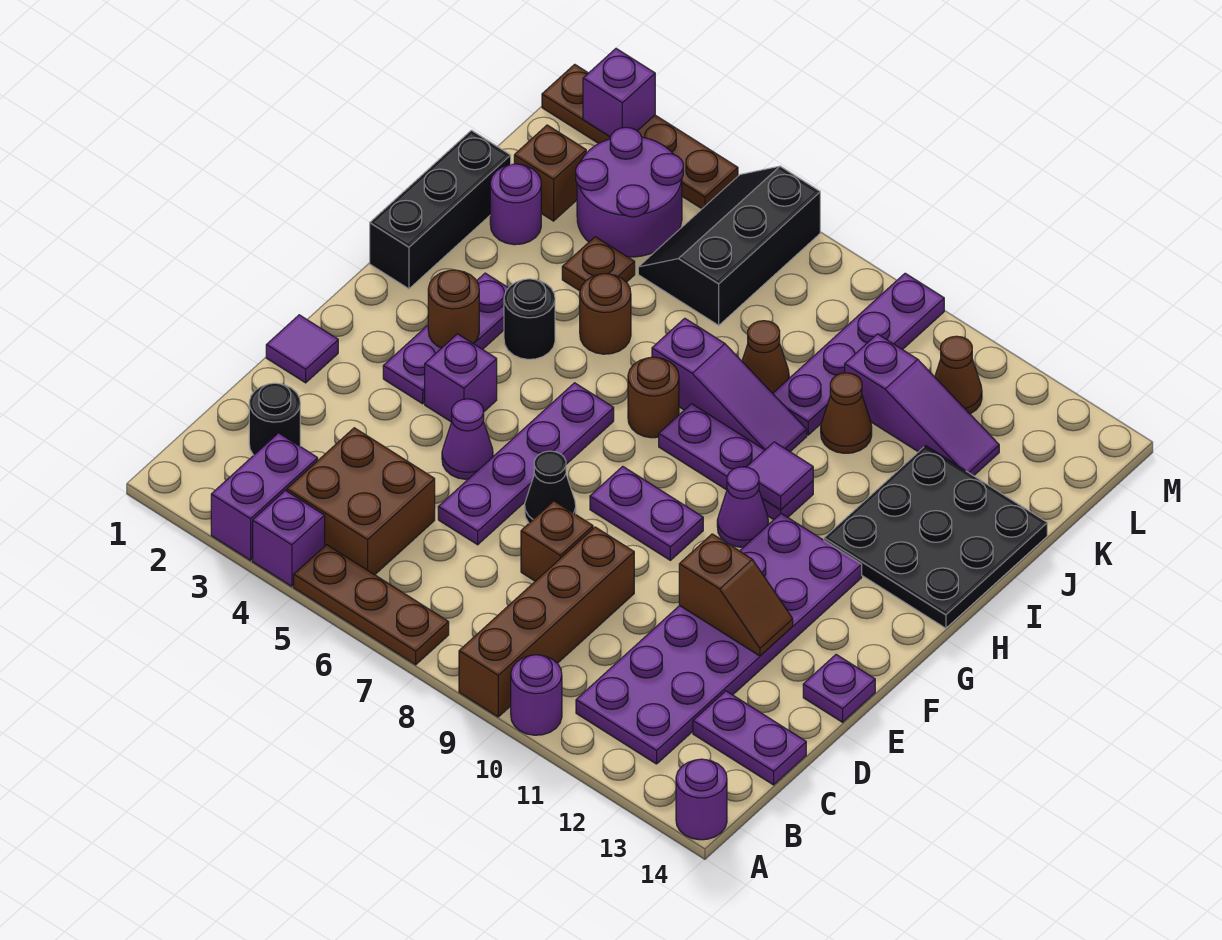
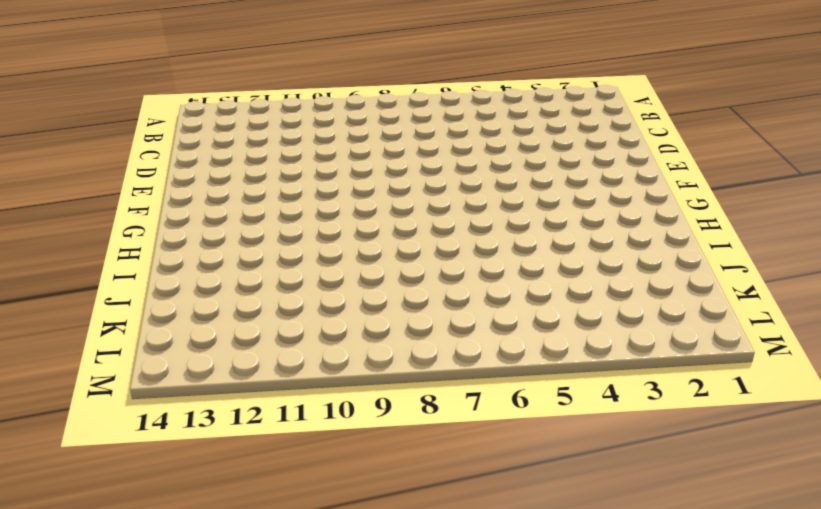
none -> purple brick A3:B3 level 1
none -> purple brick A4 level 1
none -> brown plate A5:A7 level 1
none -> brown brick A9:D9 level 1

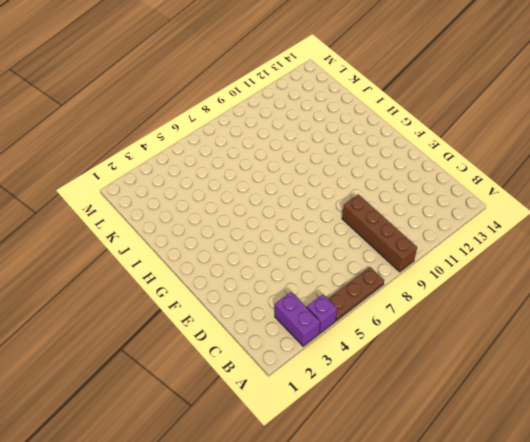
none -> purple round brick A10 level 1
none -> purple round brick A14 level 1
none -> brown brick B4:C5 level 1
none -> purple plate B11:G12 level 1

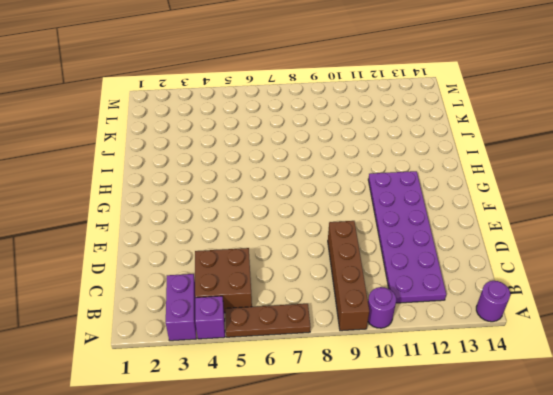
none -> black round brick C2 level 1
none -> purple plate C13:C14 level 1
none -> purple plate D6:G6 level 1
none -> brown brick D8 level 1

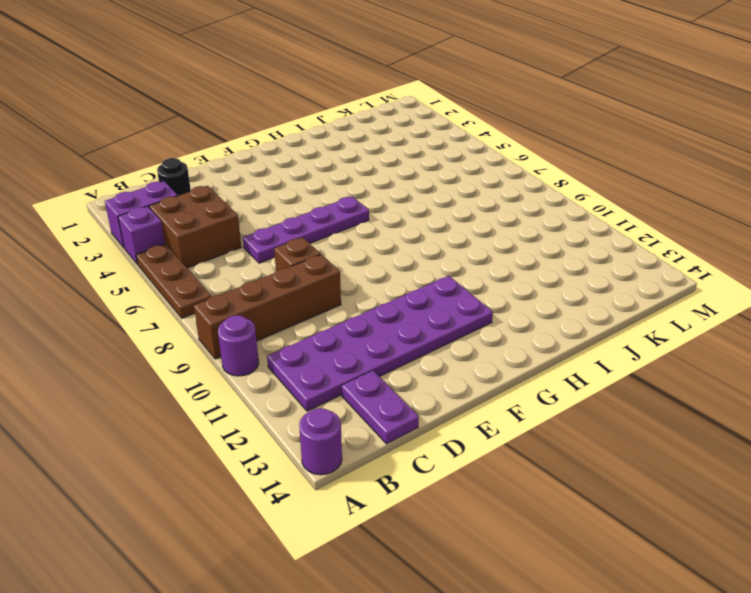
none -> purple tile E1 level 1
none -> purple cone E5 level 1
none -> black cone E7 level 1
none -> purple plate E14 level 1

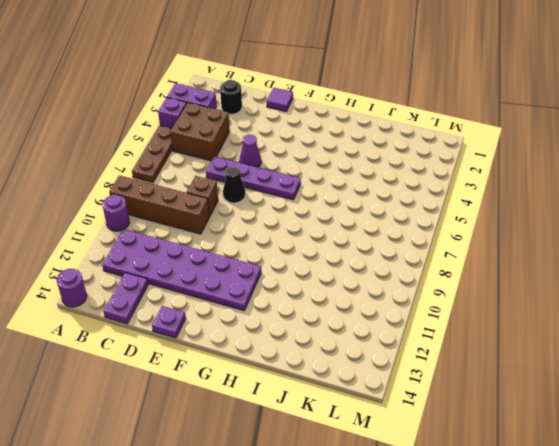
none -> purple plate F3:H3 level 1
none -> purple brick F4 level 1
none -> purple plate F8:F9 level 1
none -> purple cone G10 level 1

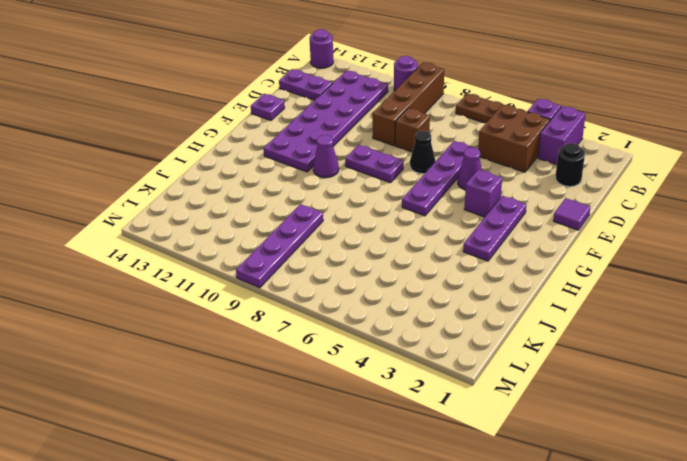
none -> black brick H1:J1 level 1
none -> black round brick H4 level 1
none -> brown round brick H7 level 1
none -> purple plate H8:H10 level 1

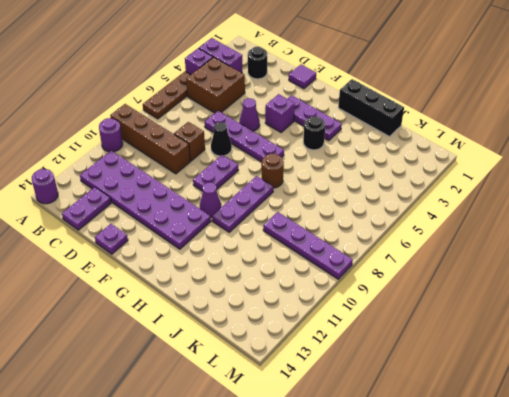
none -> black plate H12:J14 level 1
none -> brown round brick I5 level 1
none -> purple slope I7:I9 level 1 top 7
none -> purple round brick J2 level 1

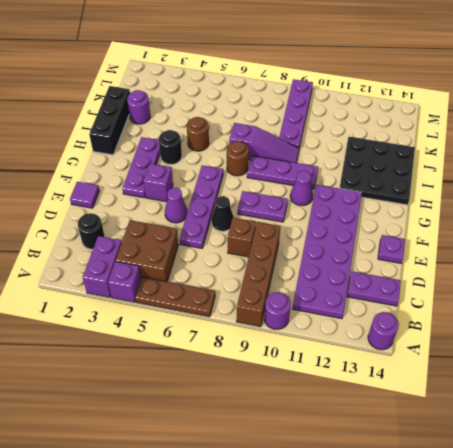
none -> brown plate J4 level 1
none -> brown cone J8 level 1
none -> brown cone J10 level 1
none -> brown brick K2 level 1

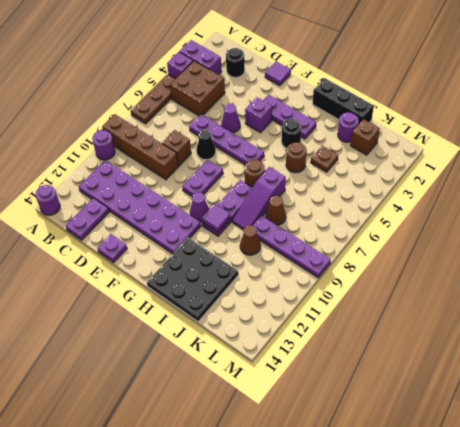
none -> purple round brick K3:L4 level 1
none -> black slope K5:M6 level 1 top 6
none -> purple slope K10:K12 level 1 top 10
none -> brown cone L11 level 1

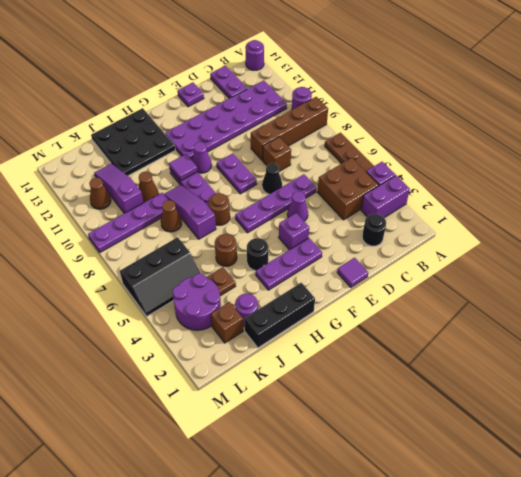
none -> brown plate M1:M4 level 1
none -> brown slope E11:E12 level 2 top 11
none -> brown round brick G3 level 2
none -> purple brick M2 level 2

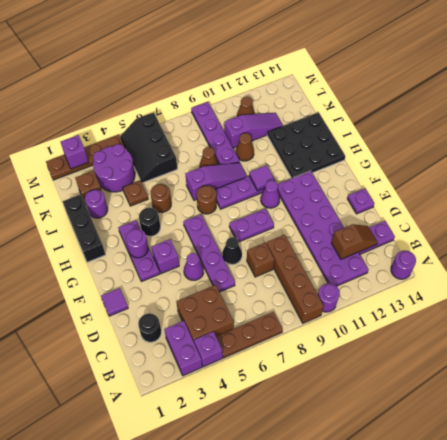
brown slope C12:C13 level 2 top 12 -> brown slope E11:E12 level 2 top 11
purple round brick G3 level 2 -> brown round brick G3 level 2

